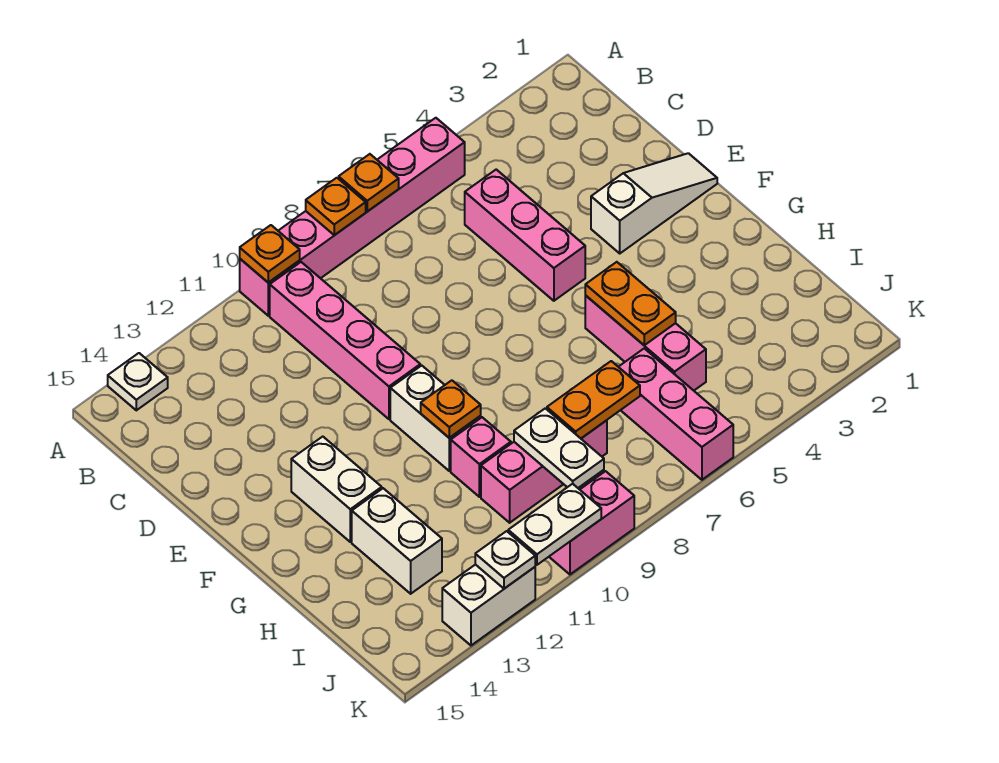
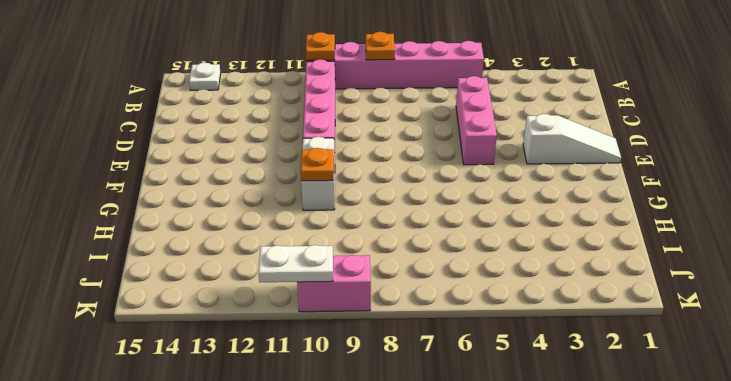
none -> white brick F13:G13 level 1
none -> pink brick G5:I5 level 1
none -> pink brick H10 level 1

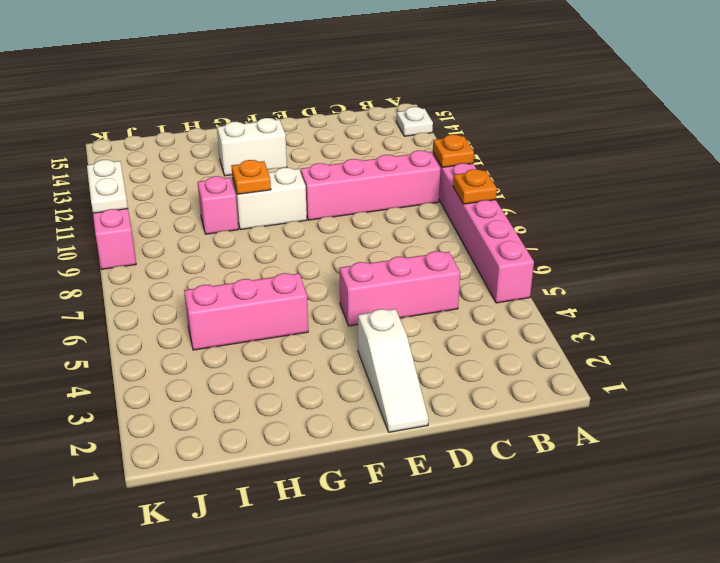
none -> white brick H13:I13 level 1
none -> pink brick I6:K6 level 1
none -> pink brick I8:I10 level 1

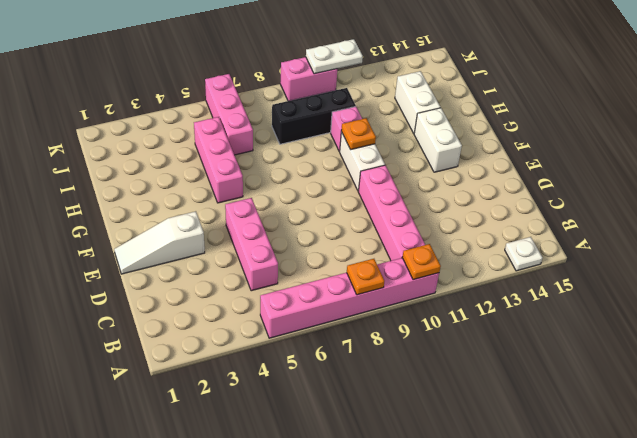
black brick I8:I10 level 1 -> pink brick I8:I10 level 1
none -> white brick K12:K13 level 1
none -> orange plate A7 level 2
none -> orange plate G5:H5 level 2

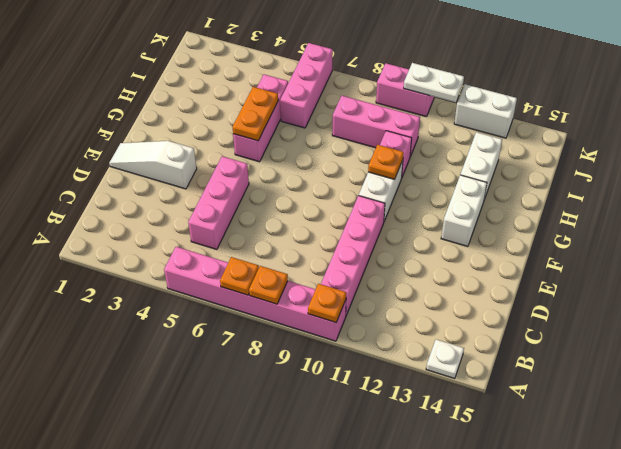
none -> orange plate I7:I8 level 2
none -> white plate I9:J9 level 2
none -> white plate K12 level 2

